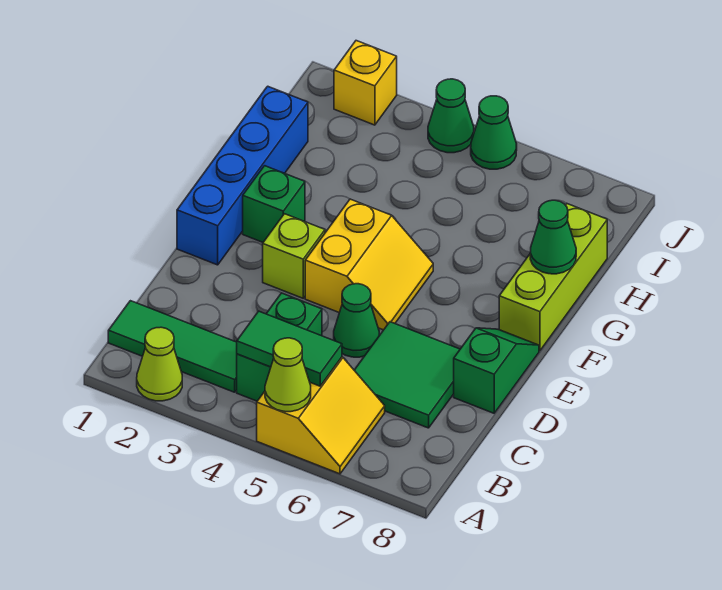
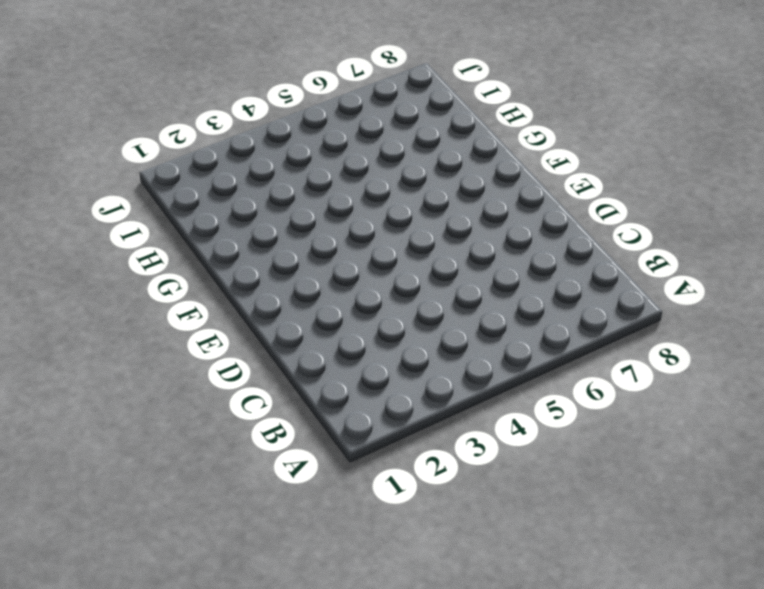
none -> lime cone A2 level 1
none -> yellow slope A5:B6 level 1 top 5
none -> green tile B1:B3 level 1

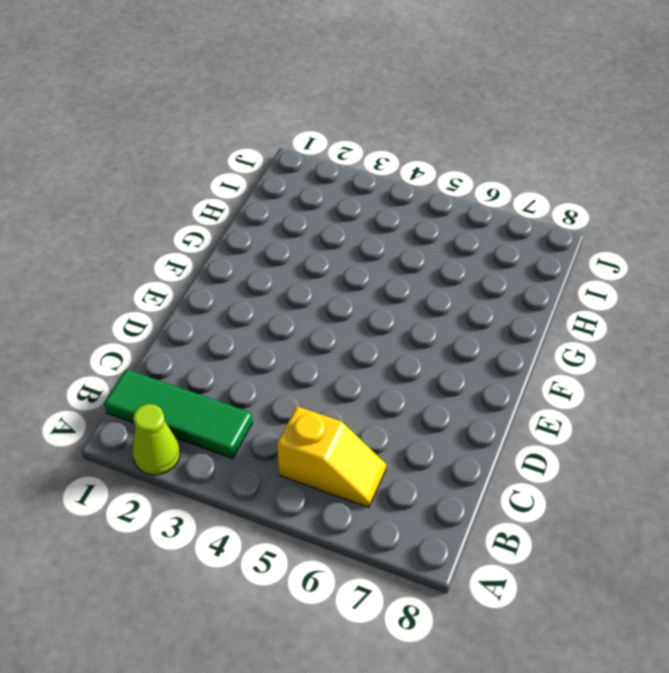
yellow slope B5:B6 level 1 top 5 -> yellow slope A5:B6 level 1 top 5
none -> green brick B4:C4 level 1
none -> green tile C6:D7 level 1
none -> green cone D5 level 1

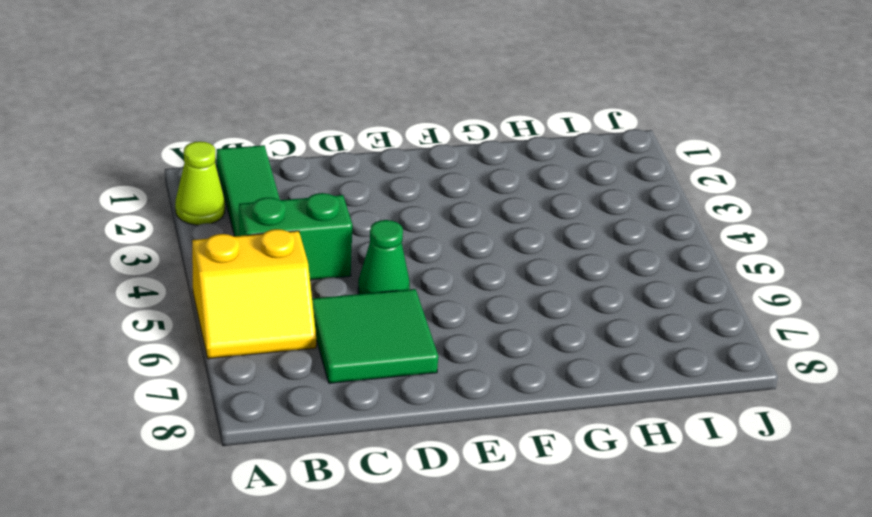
none -> green slope D8:E8 level 1 top D
none -> blue brick E1:H1 level 1
none -> lime brick E3 level 1

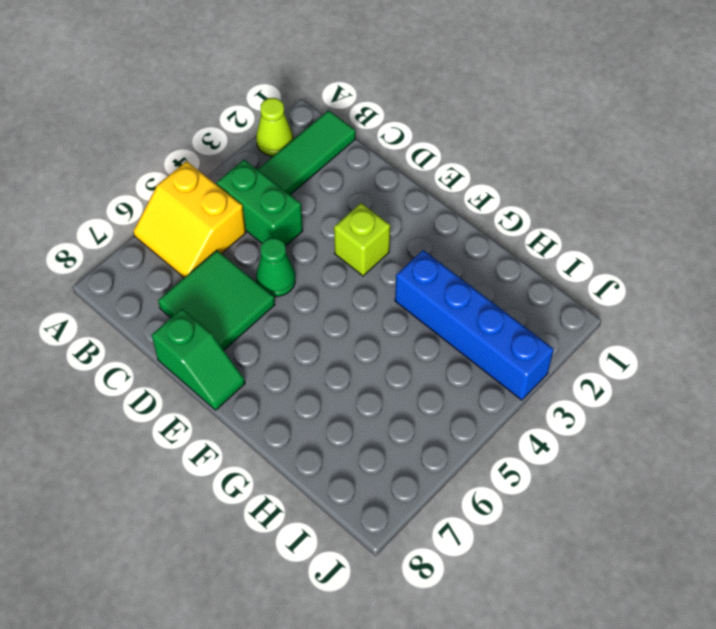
blue brick G3:J3 level 1 -> blue brick E1:H1 level 1
none -> yellow slope E4:F5 level 1 top 4
none -> green brick F2 level 1
none -> lime brick F8:H8 level 1

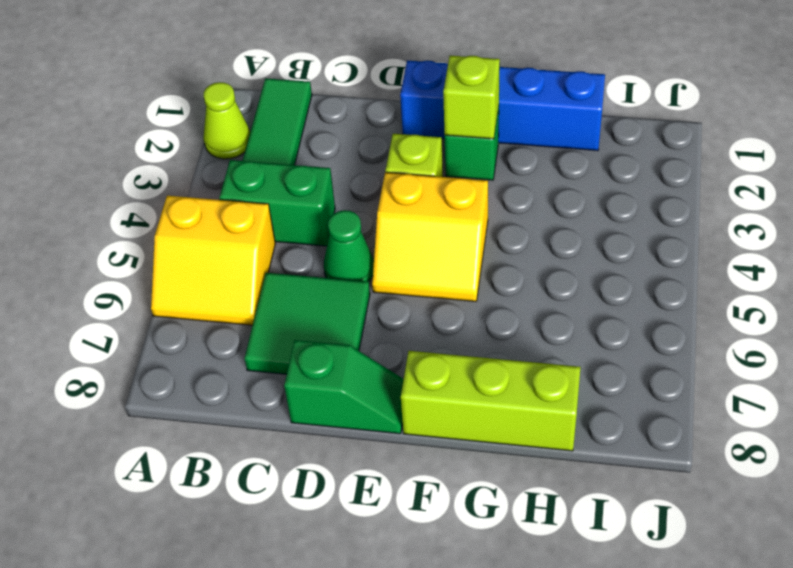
lime brick F2 level 2 -> none
none -> yellow brick J2 level 1
none -> green cone J4 level 1
none -> green cone J5 level 1

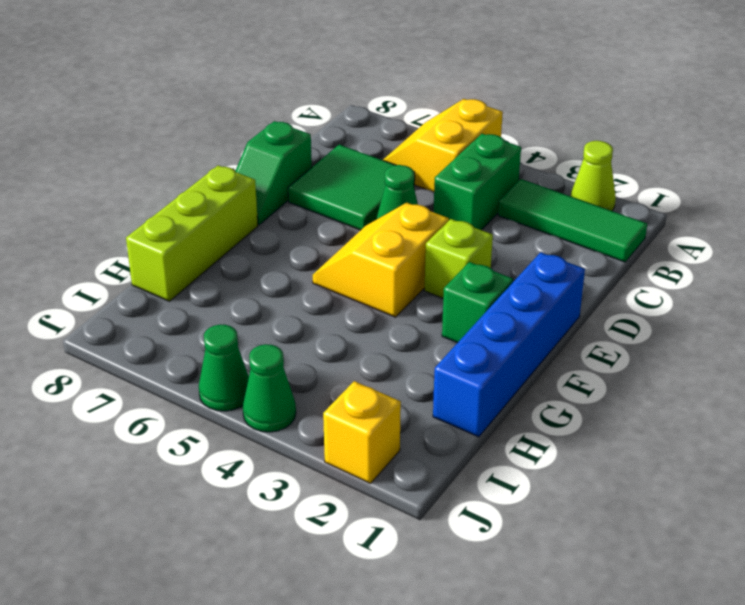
none -> lime cone A5 level 2
none -> green tile B4:B5 level 2
none -> green cone G8 level 2

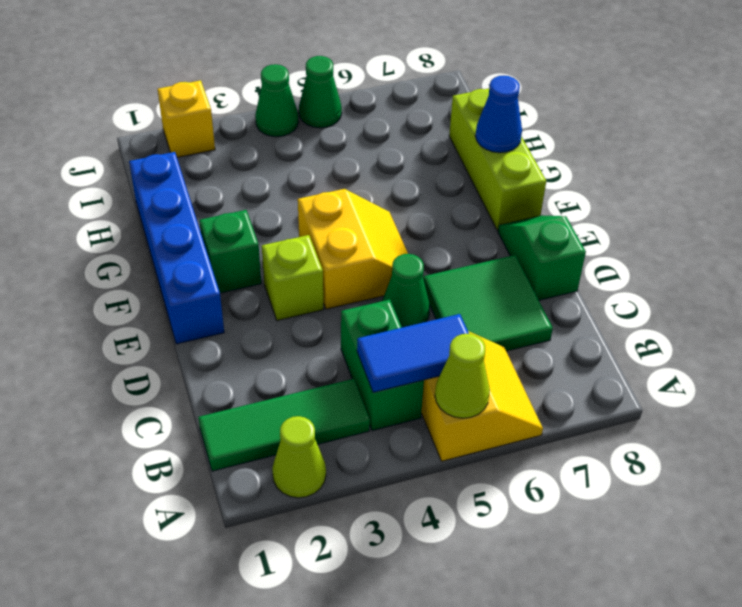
blue tile B4:B5 level 2 -> green tile B4:B5 level 2
blue cone G8 level 2 -> green cone G8 level 2

